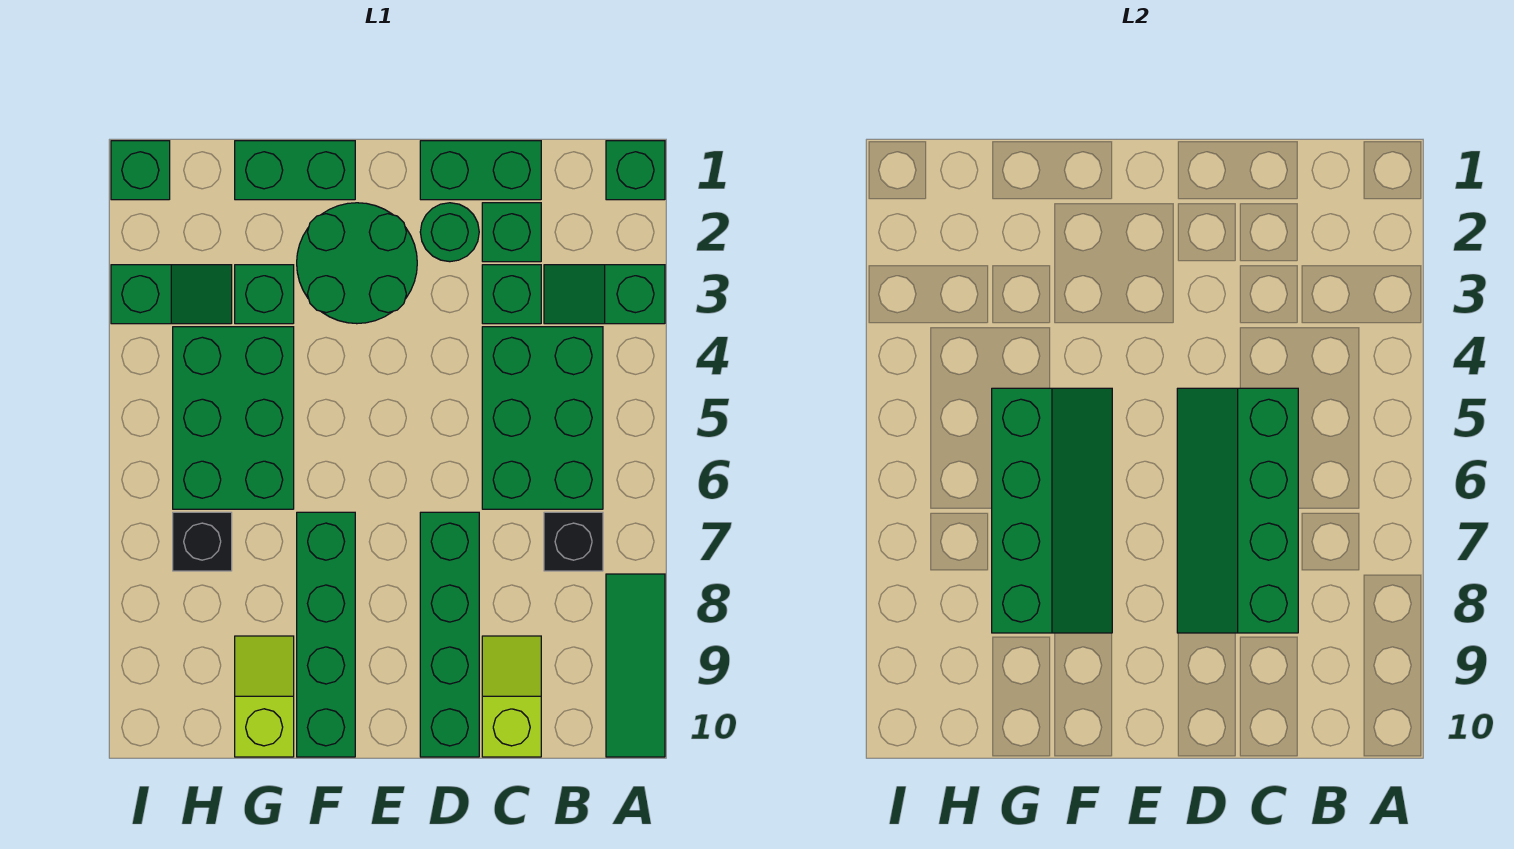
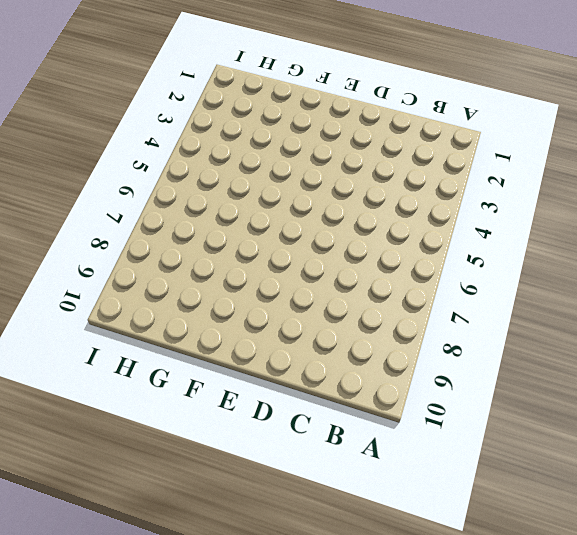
none -> green brick A1 level 1
none -> green slope A3:B3 level 1 top A
none -> green tile A8:A10 level 1

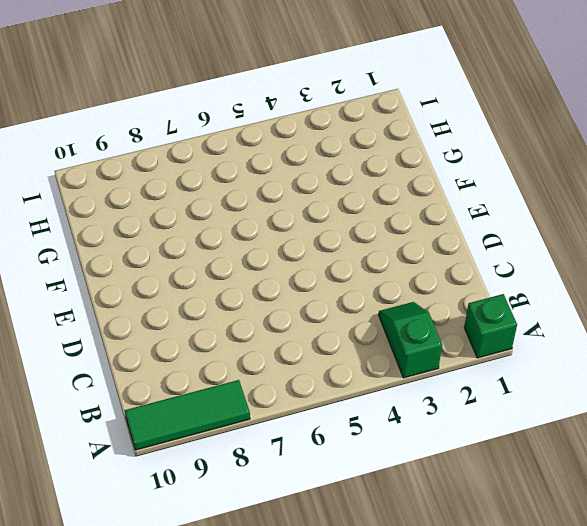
none -> green brick B4:C6 level 1
none -> black brick B7 level 1
none -> green brick C1:D1 level 1

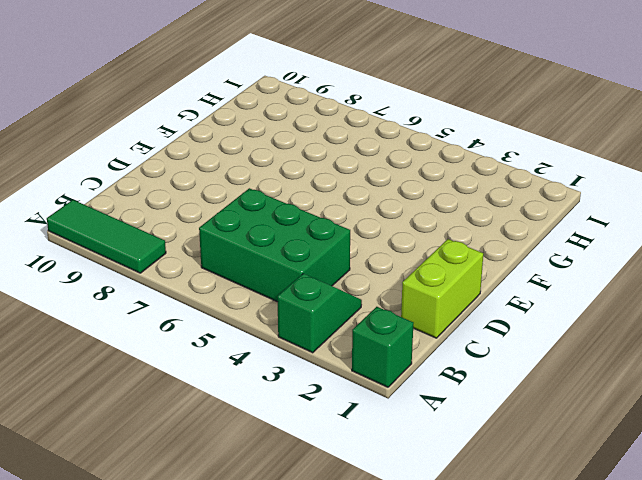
lime brick C1:D1 level 1 -> green brick C1:D1 level 1
none -> black brick B7 level 1
none -> green brick C2 level 1
none -> green brick C3 level 1

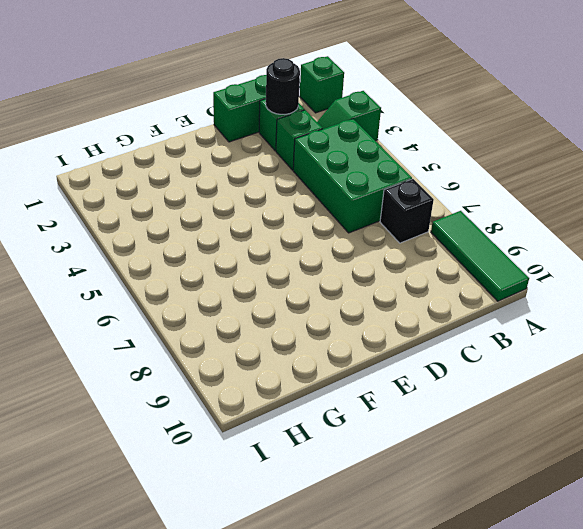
black round brick C2 level 2 -> none
none -> lime slope C9:C10 level 1 top 10
none -> green round brick D2 level 1
none -> green brick D7:D10 level 1

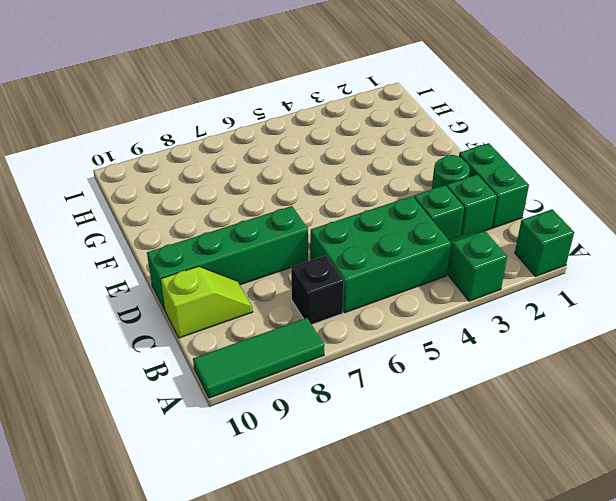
none -> green round brick E2:F3 level 1
none -> green brick F1:G1 level 1
none -> green brick F7:F10 level 1

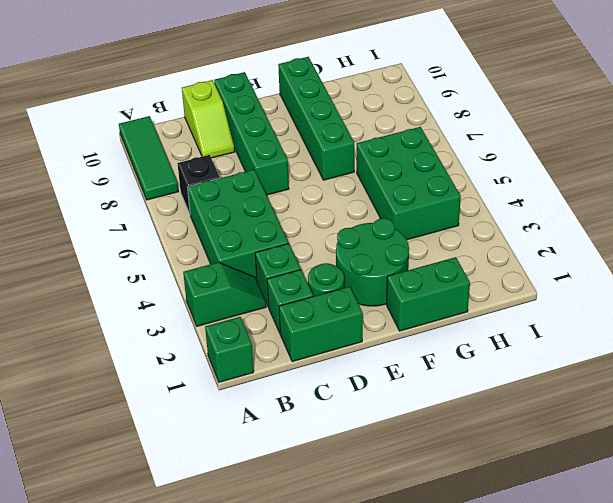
none -> green brick G3 level 1
none -> lime slope G9:G10 level 1 top 10
none -> green slope H3:I3 level 1 top I

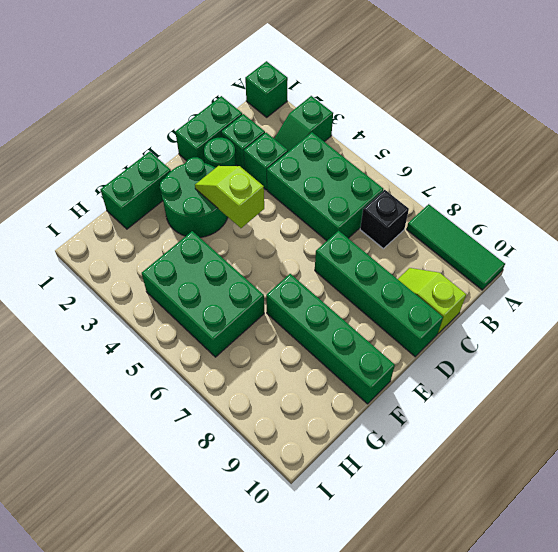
lime slope E3:E4 level 2 top 4 -> lime slope G9:G10 level 1 top 10
none -> green brick G3 level 1
none -> green slope H3:I3 level 1 top I
none -> black brick H7 level 1

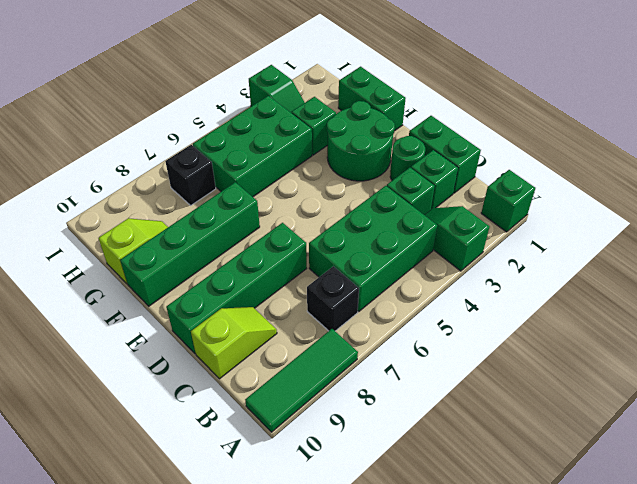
none -> green brick I1 level 1
none -> green slope C5:D8 level 2 top C
none -> green slope F5:G8 level 2 top G

